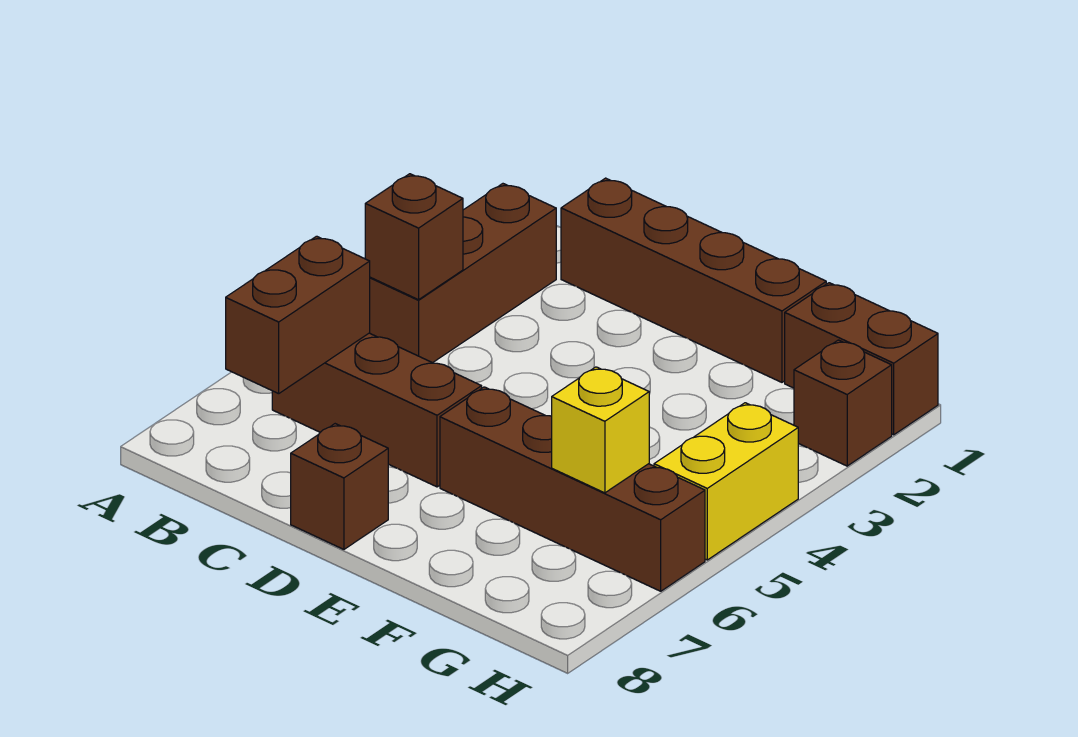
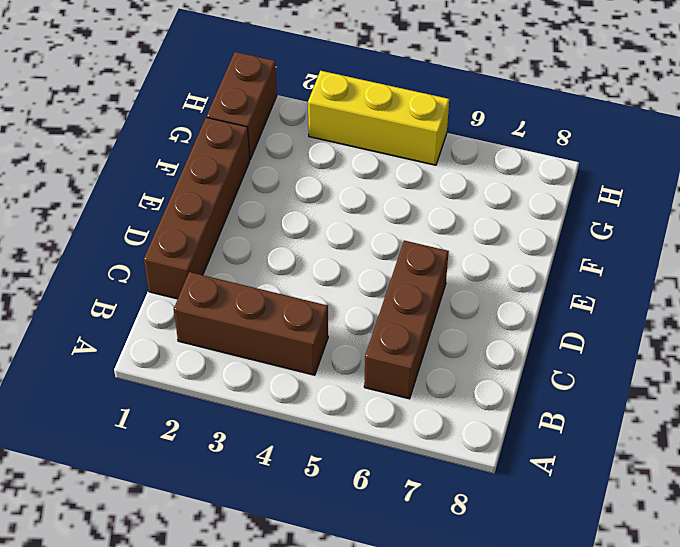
yellow brick H3:H5 level 1 -> yellow brick H4:H5 level 1
none -> brown brick D8 level 1
none -> brown brick E6:H6 level 1

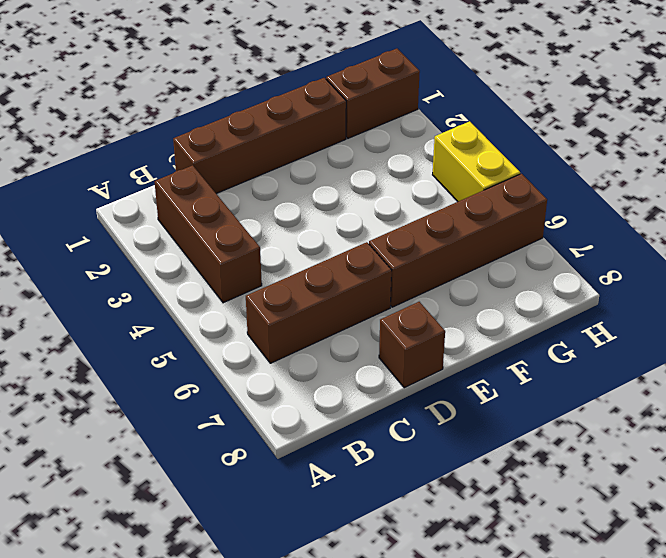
none -> brown brick H2 level 1
none -> brown brick B4 level 2

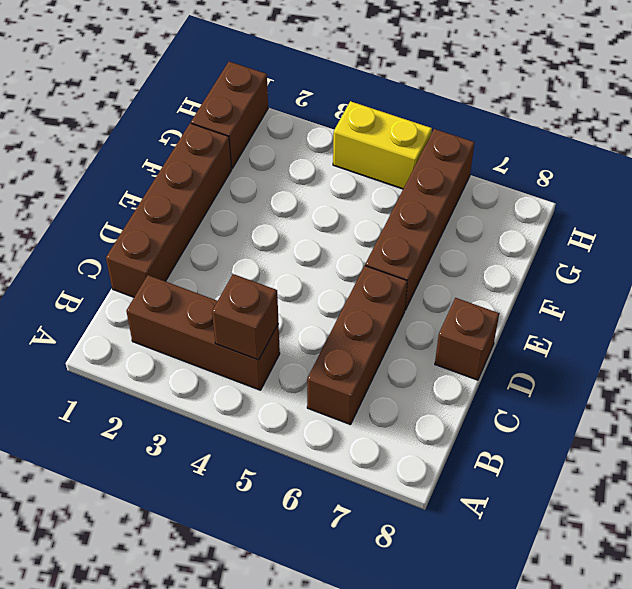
none -> brown brick H2 level 1
none -> brown brick B6:B7 level 2

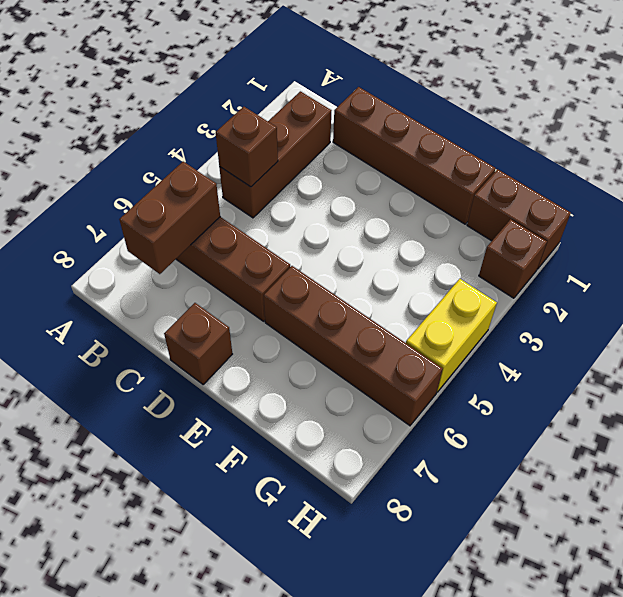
none -> yellow brick G6 level 2

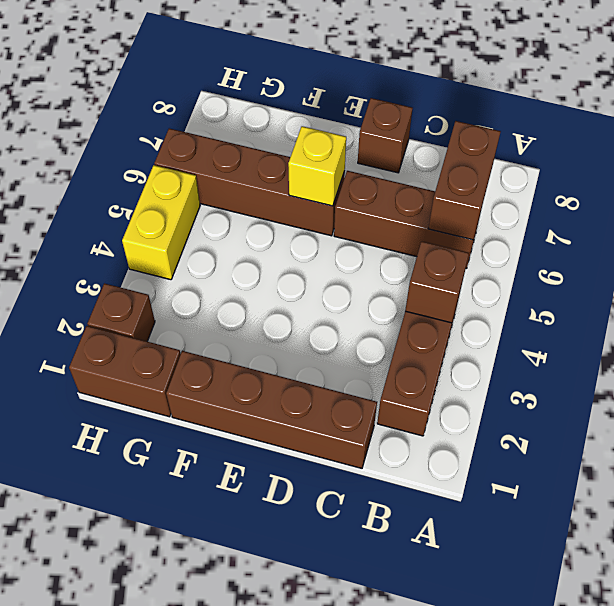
yellow brick E6 level 2 -> yellow brick G6 level 2

